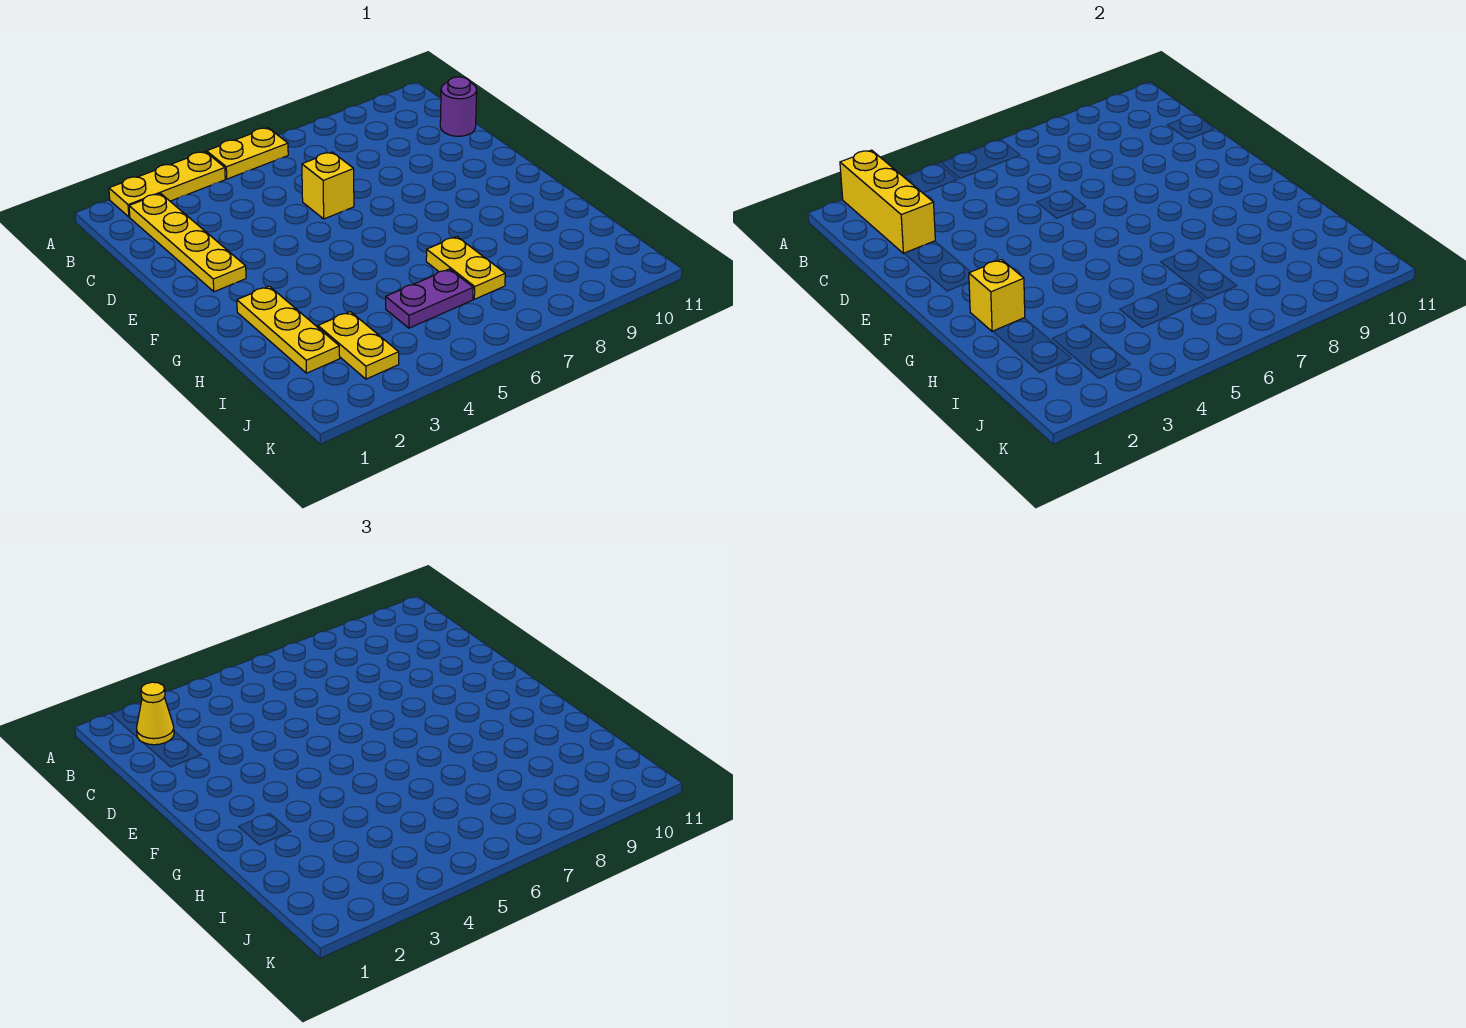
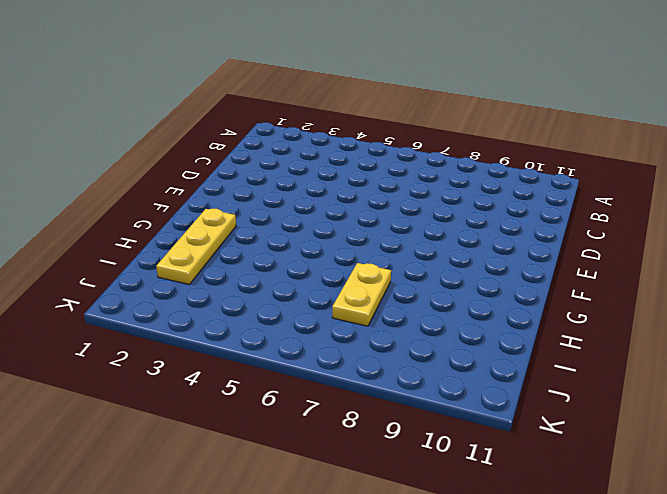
none -> yellow plate A2:A4 level 1
none -> yellow plate A5:A6 level 1
none -> yellow plate B2:E2 level 1

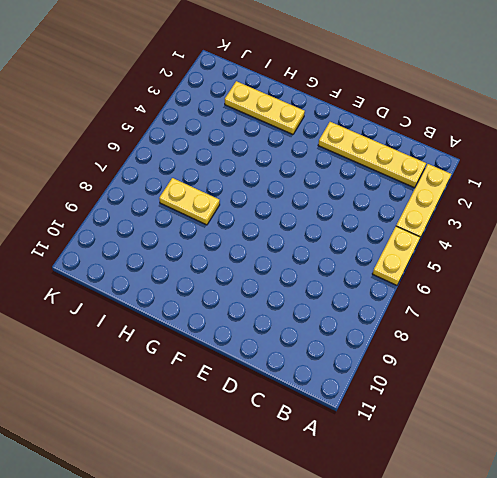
none -> purple round brick C11 level 1
none -> yellow brick D6 level 1
none -> yellow plate I3:J3 level 1

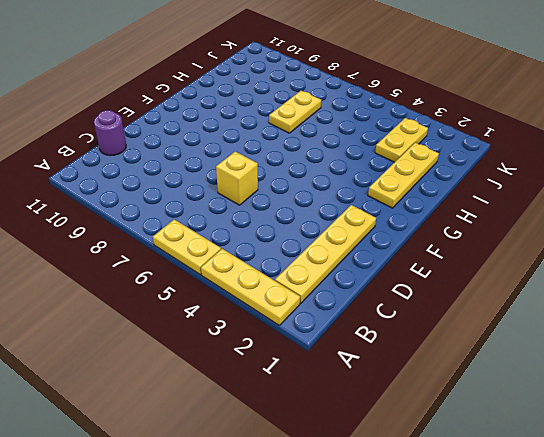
none -> purple plate I5:I6 level 1
none -> yellow brick A2:C2 level 2
none -> yellow brick G2 level 2

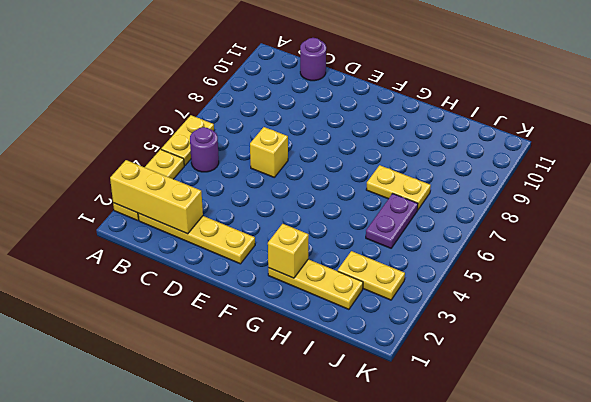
purple round brick B5 level 1 -> none
none -> yellow cone B2 level 3

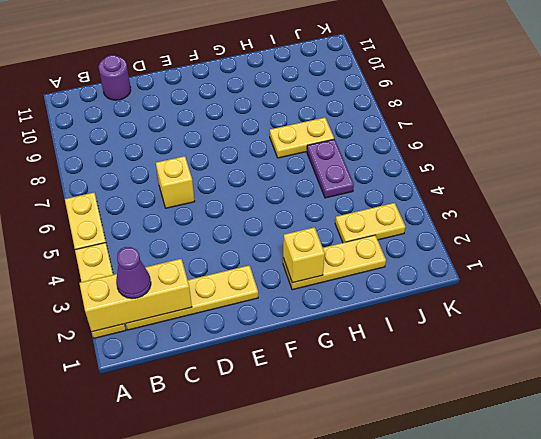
purple cone B2 level 3 -> yellow cone B2 level 3

